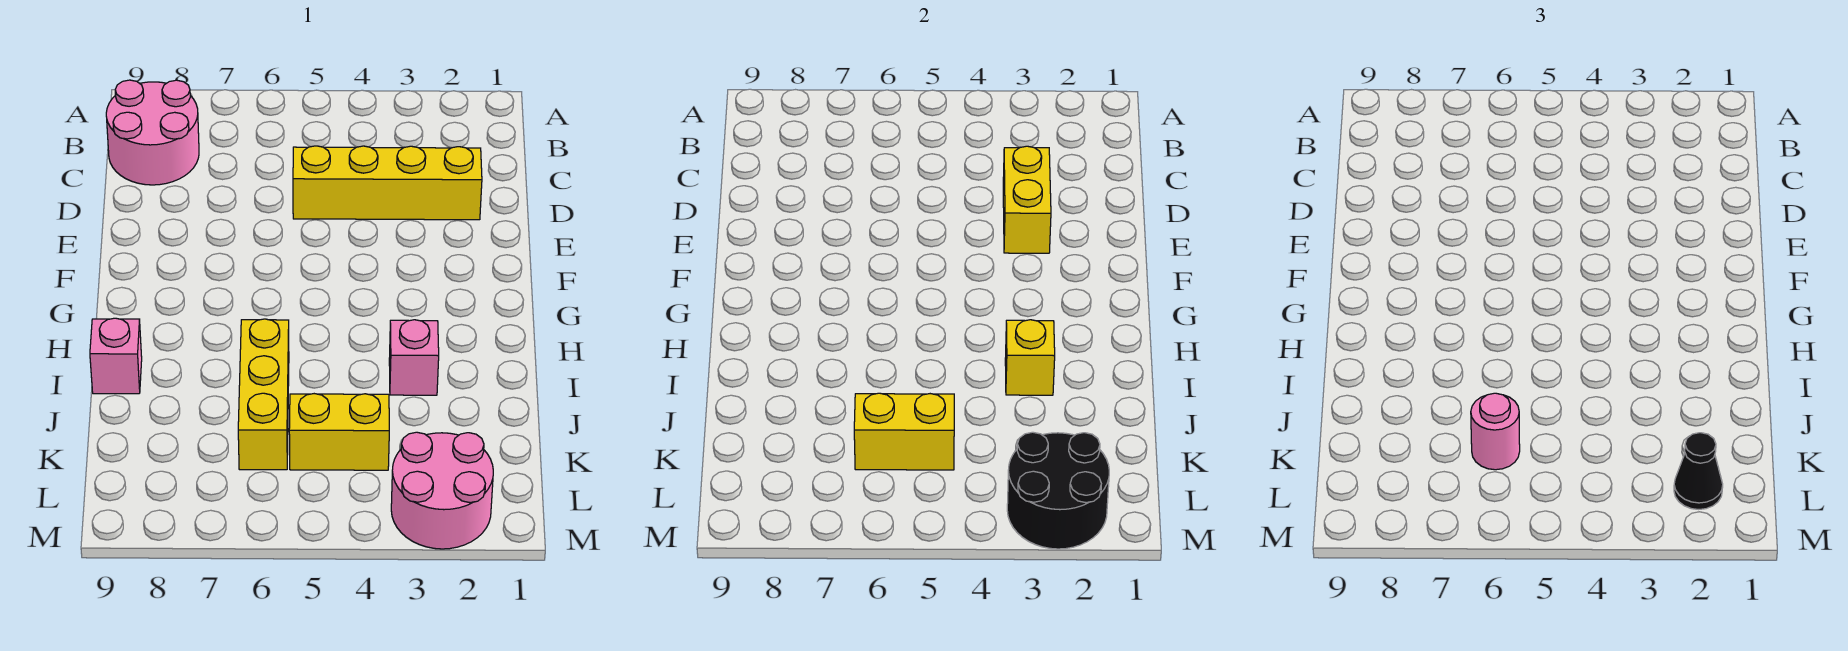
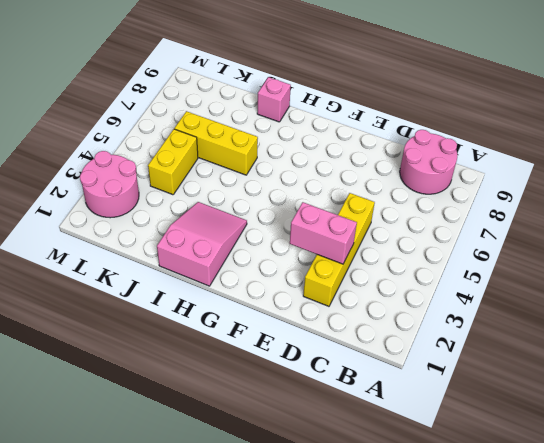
pink brick D3:E3 level 2 -> yellow brick D3:E3 level 2
pink slope H1:I3 level 1 top 1 -> pink brick I3 level 1
none -> yellow brick I3 level 2
none -> yellow brick K5:K6 level 2
none -> black round brick L2:M3 level 2

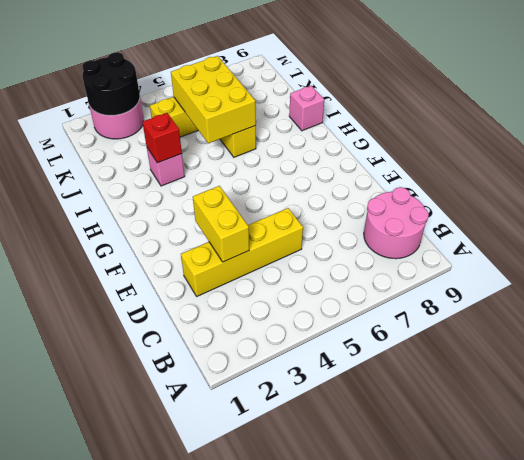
red brick I3 level 2 -> yellow brick I3 level 2
yellow brick I5:K6 level 2 -> yellow brick K5:K6 level 2
none -> pink round brick K6 level 3
none -> black cone L2 level 3

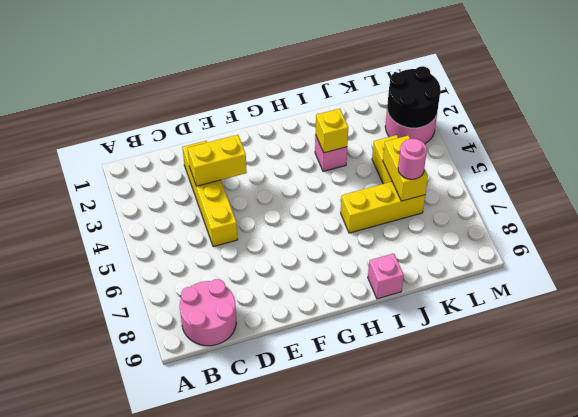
none -> black cone L2 level 3

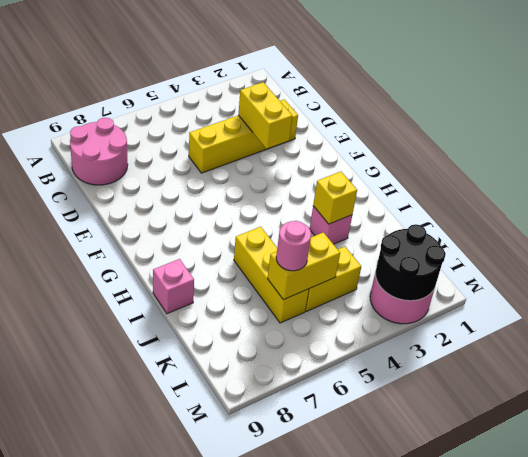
none -> black cone L2 level 3

